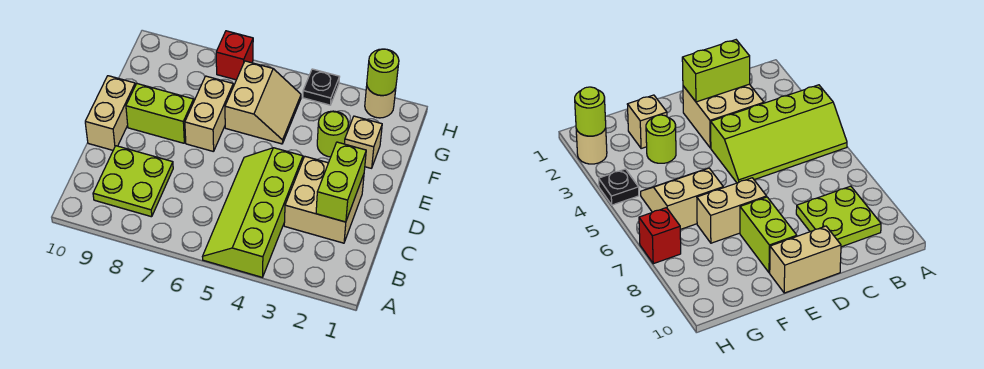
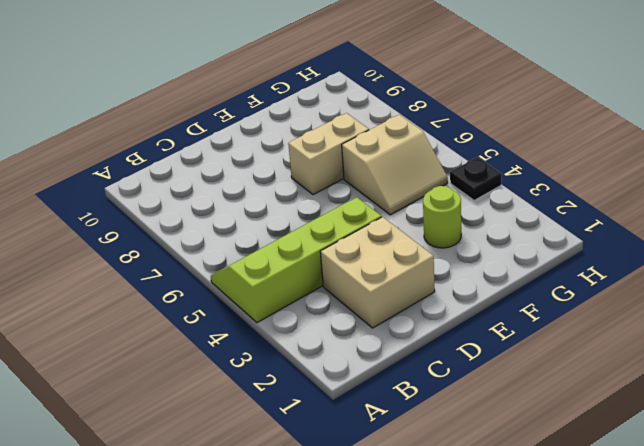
none -> lime plate B8:C9 level 1
none -> tan brick D10:E10 level 1
none -> lime brick E8:E9 level 1

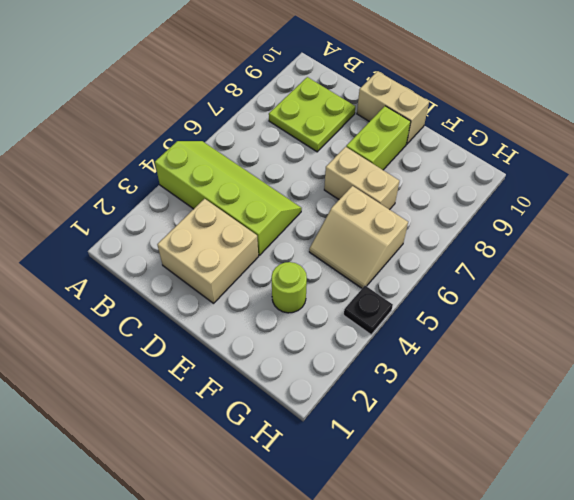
none -> tan brick F2 level 1
none -> tan round brick H2 level 1
none -> red brick H7 level 1

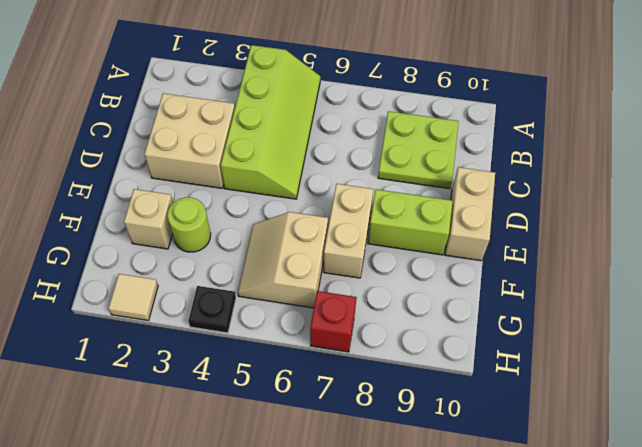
tan tile H2 level 1 -> tan round brick H2 level 1
none -> lime brick C2:D2 level 2
none -> lime round brick H2 level 2

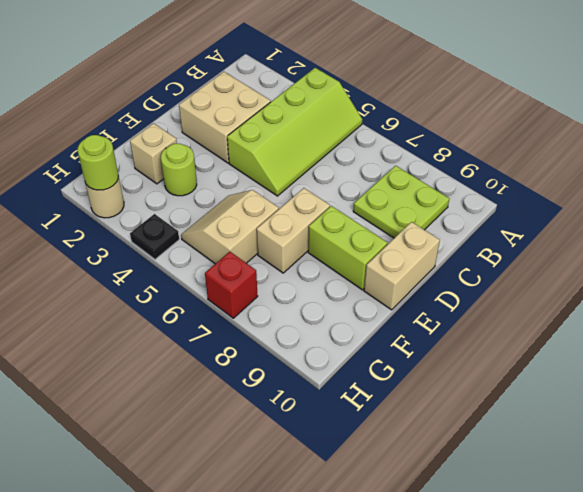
none -> lime brick C2:D2 level 2

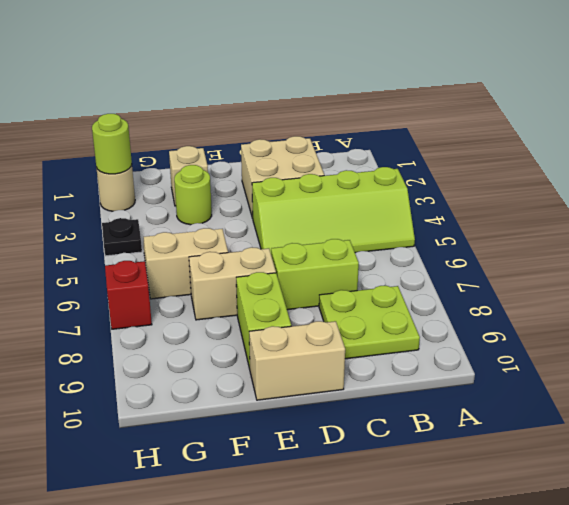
lime brick C7:D7 level 1 -> lime brick C2:D2 level 2

